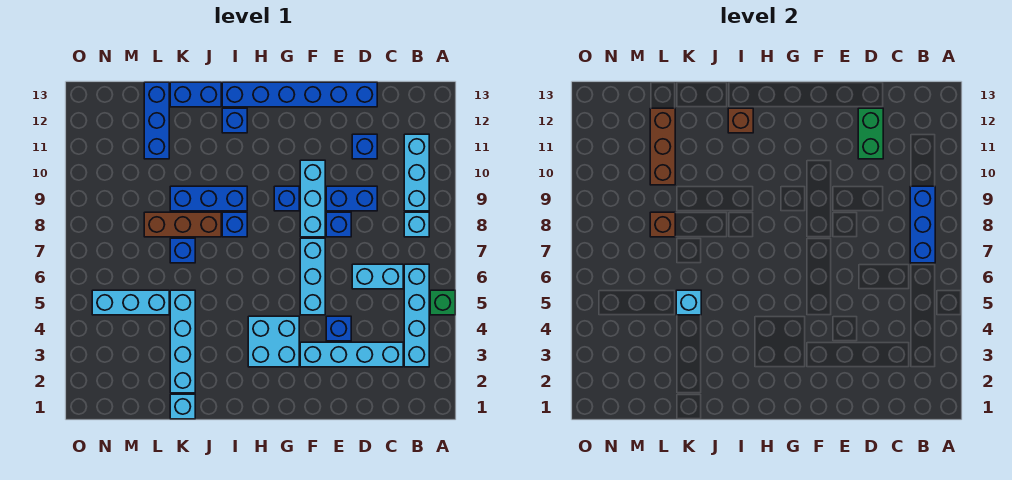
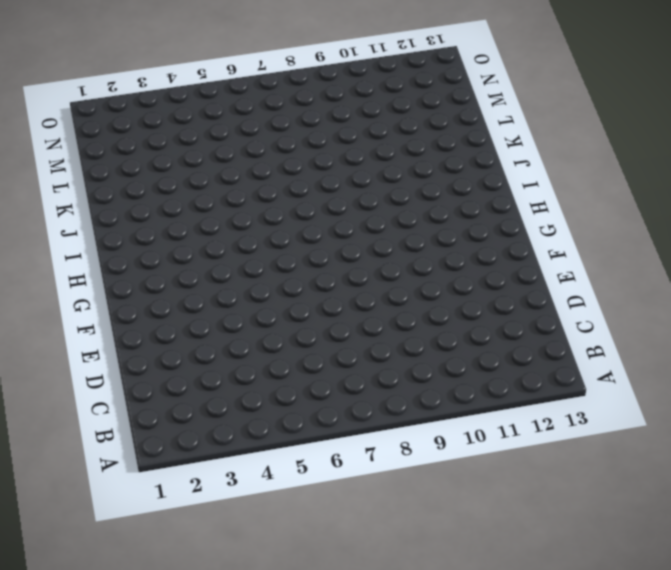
none -> green brick A5 level 1
none -> cyan brick B3:B6 level 1
none -> cyan brick B8 level 1
none -> cyan brick B9:B11 level 1

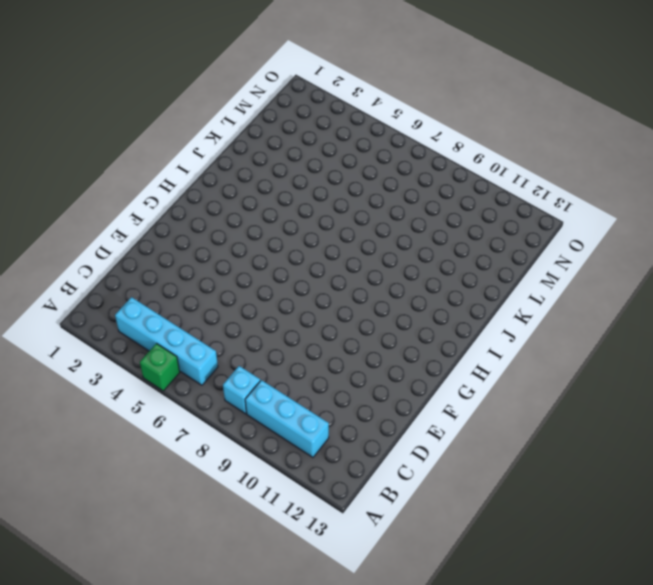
none -> cyan brick C3:F3 level 1
none -> cyan brick C6:D6 level 1
none -> blue brick D9:E9 level 1
none -> blue brick D11 level 1

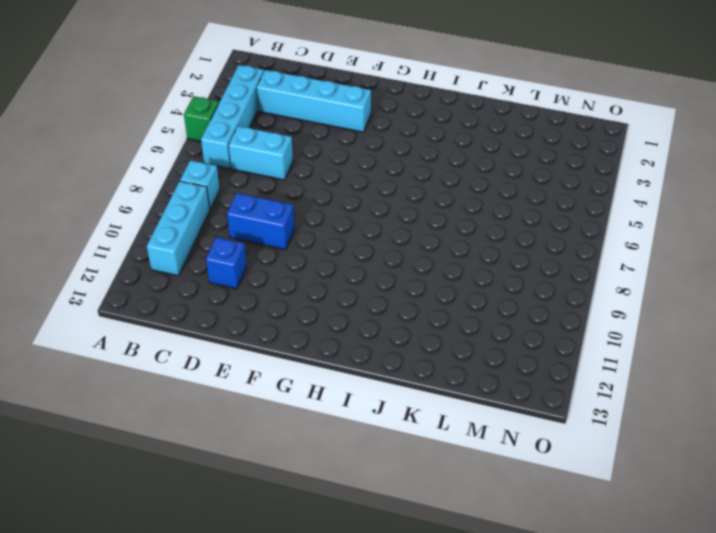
none -> blue brick D13:I13 level 1
none -> blue brick E4 level 1
none -> blue brick E8 level 1
none -> cyan brick F5:F7 level 1

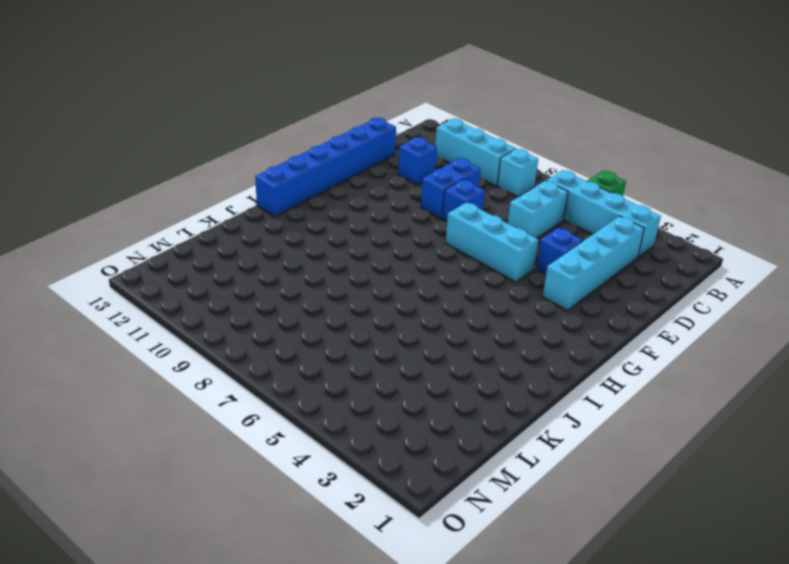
none -> cyan brick F8:F10 level 1
none -> cyan brick G3:H4 level 1
none -> blue brick G9 level 1
none -> blue brick I8 level 1

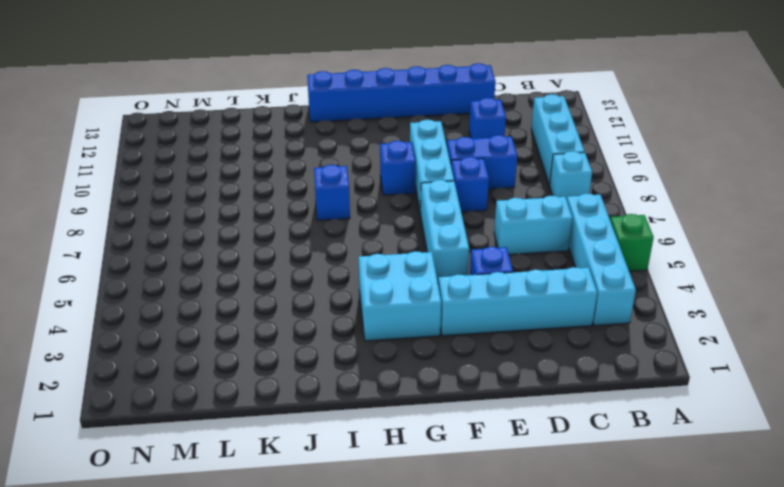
none -> blue brick I9:K9 level 1
none -> blue brick I12 level 1
none -> brown brick J8:L8 level 1
none -> blue brick J13:K13 level 1

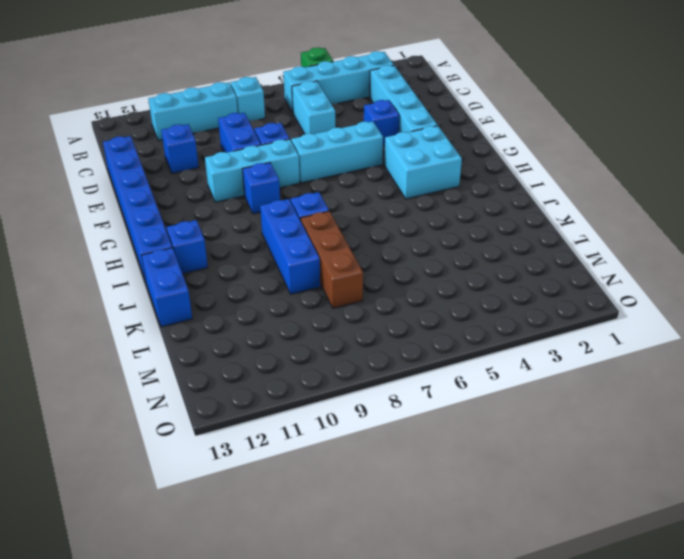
none -> cyan brick K1 level 1
none -> cyan brick K2:K5 level 1
none -> blue brick K7 level 1
none -> cyan brick L5:N5 level 1

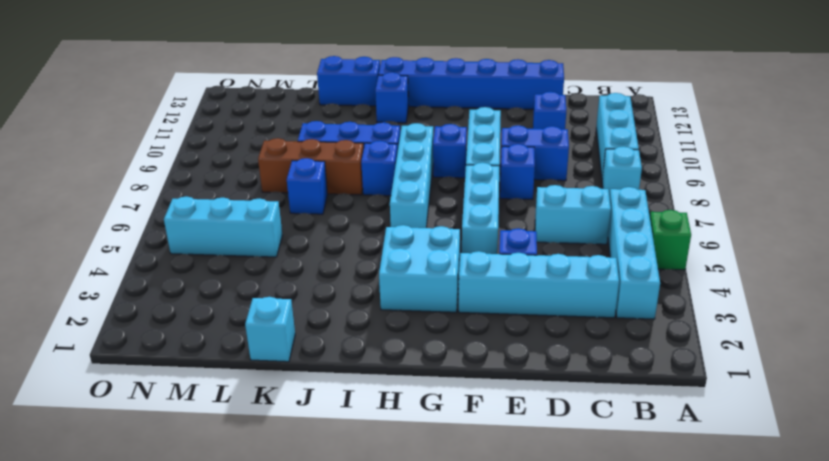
cyan brick H6:H9 level 1 -> cyan brick K2:K5 level 1
none -> blue brick L11:L13 level 1
none -> blue brick B7:B9 level 2
none -> green brick D11:D12 level 2
none -> brown brick I12 level 2

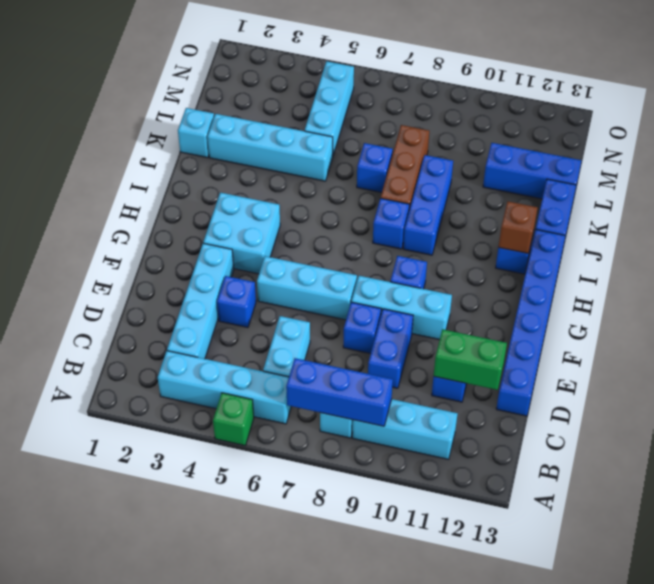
none -> cyan brick K5 level 2
none -> brown brick L8 level 2
none -> brown brick L10:L12 level 2

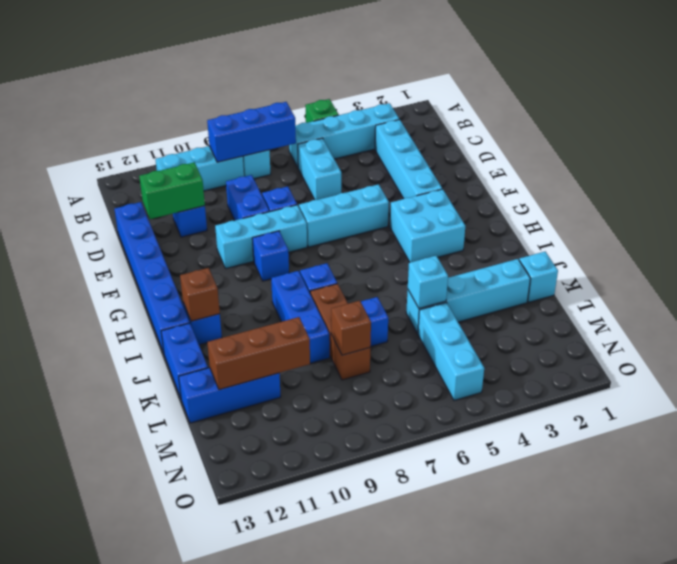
none -> blue brick E4 level 1

